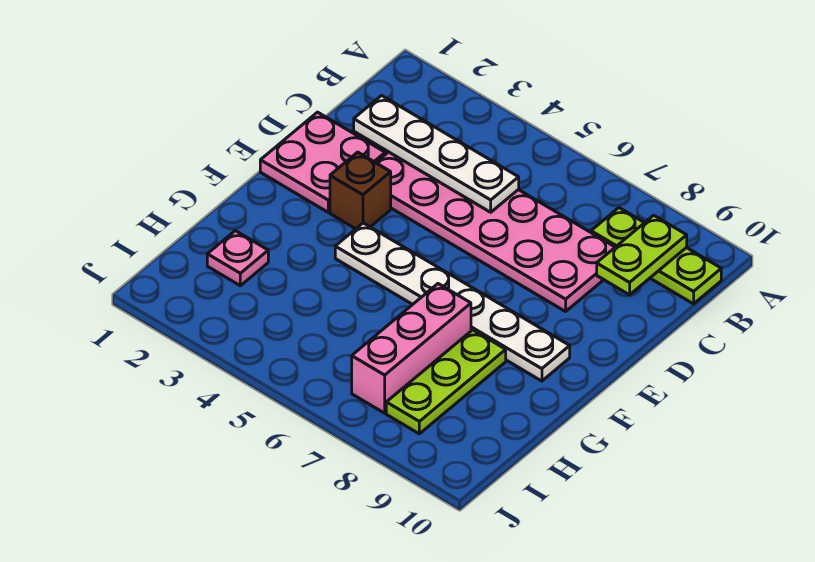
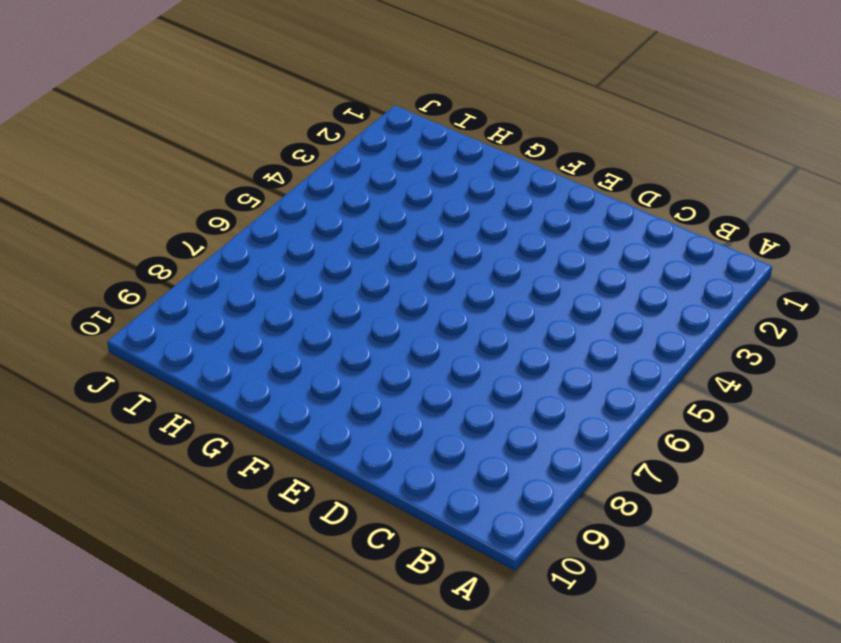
none -> lime plate B8:B10 level 1
none -> pink plate C3:D8 level 1

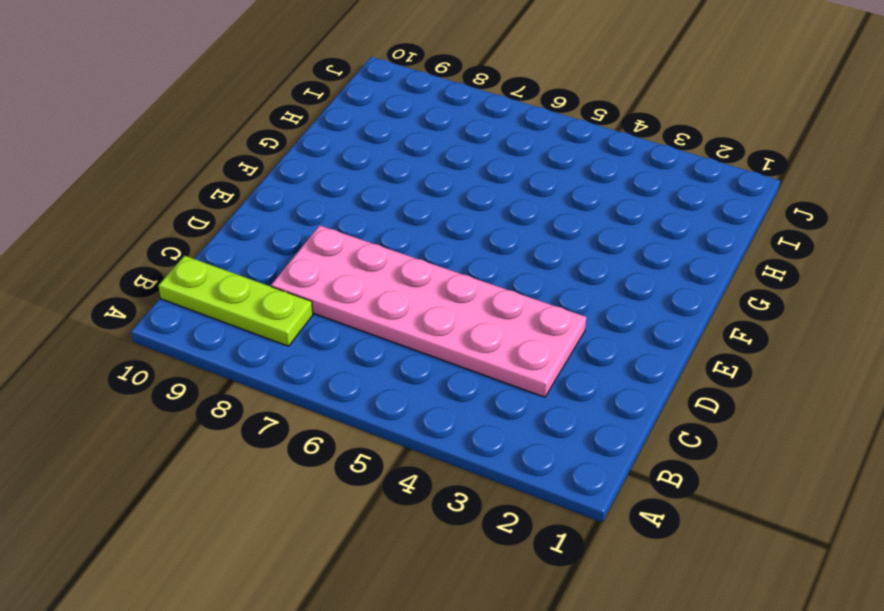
none -> pink plate D1:E2 level 1
none -> brown brick E3 level 1

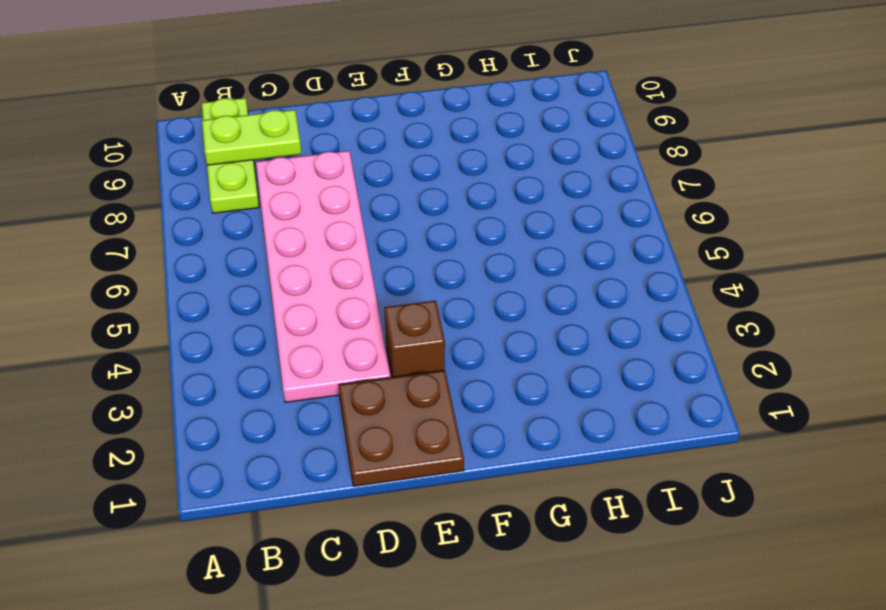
brown plate D1:E2 level 1 -> pink plate D1:E2 level 1
none -> white plate F4:F9 level 1
none -> pink brick G7:I7 level 1

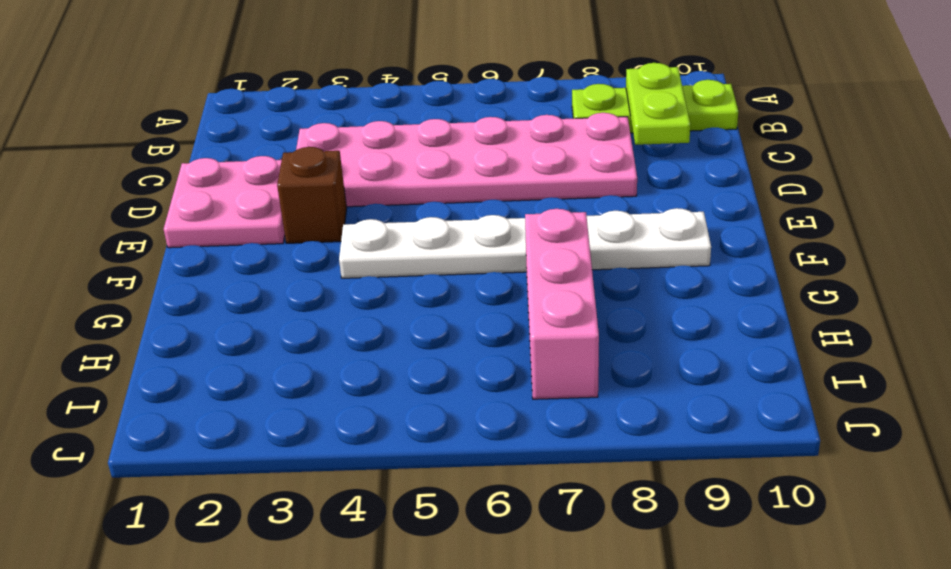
none -> lime plate G8:I8 level 1
none -> pink plate H2 level 1

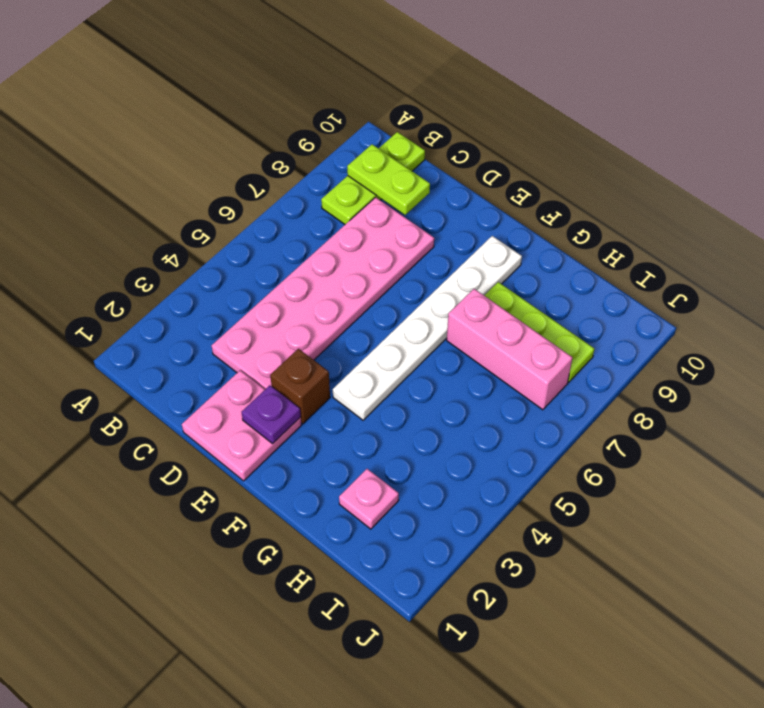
purple plate E2 level 2 -> none
none -> white plate C2:C5 level 2

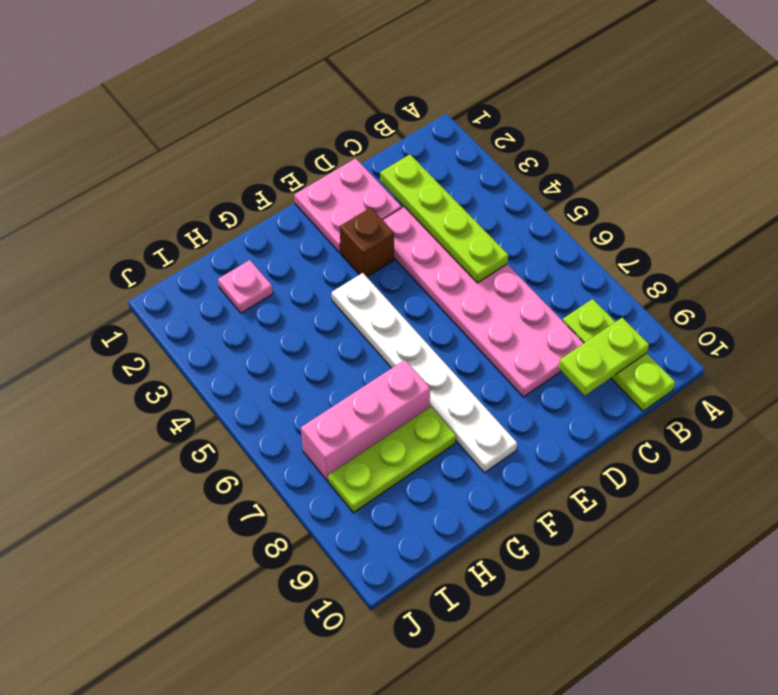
lime plate C2:C5 level 2 -> white plate C2:C5 level 2

